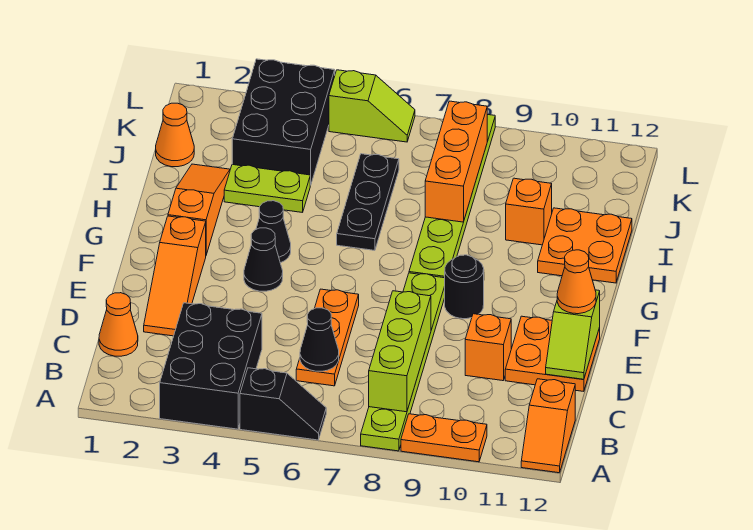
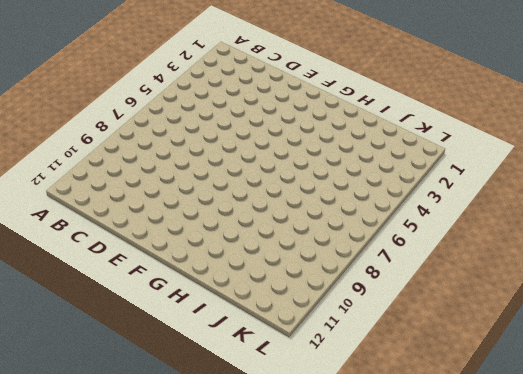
none -> black brick A3:C4 level 1
none -> black slope A5:A6 level 1 top 5
none -> lime plate A8:F8 level 1

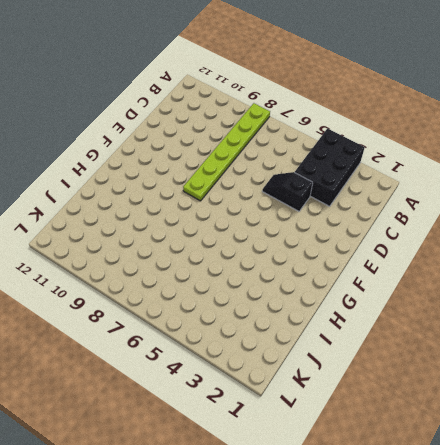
black slope D4:D5 level 1 top 4 -> black slope A5:A6 level 1 top 5
none -> orange plate A9:A10 level 1
none -> orange slope A12:B12 level 1 top B
none -> orange cone C1 level 1

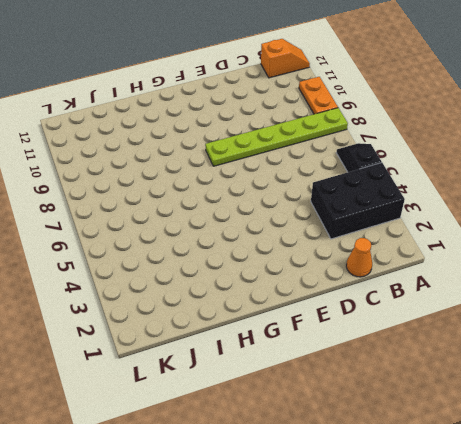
none -> orange plate C6:E6 level 1
none -> orange slope D2:F2 level 1 top F
none -> orange brick D10 level 1

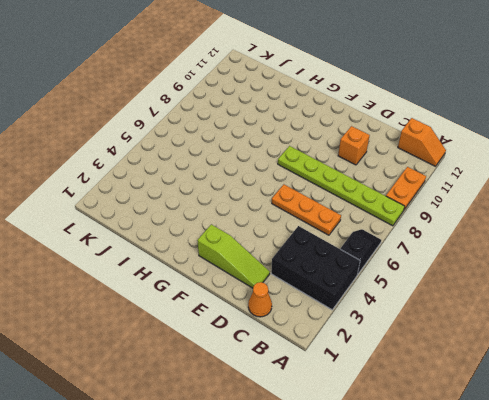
lime slope D2:F2 level 1 top F -> orange slope D2:F2 level 1 top F
none -> orange plate D11:E12 level 1
none -> black cone F4 level 1
none -> black round brick F9 level 1

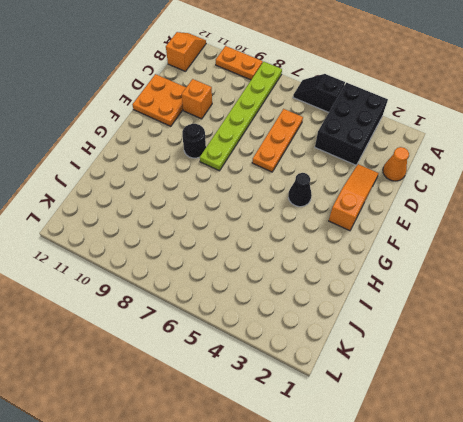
none -> orange slope G2:I2 level 1 top G
none -> black cone G4 level 1
none -> lime plate G8:L8 level 1

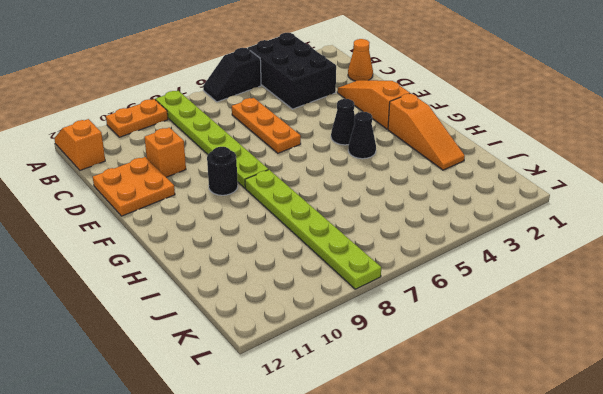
none -> black plate H6:J6 level 1
none -> orange plate H11:I12 level 1
none -> lime plate I3:I4 level 1

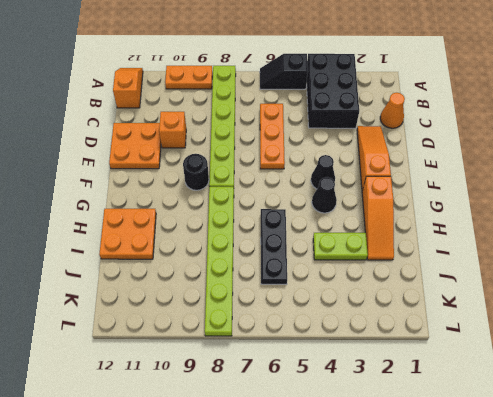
none -> orange brick I10 level 1
none -> orange cone J1 level 1
none -> black brick J3:L4 level 1

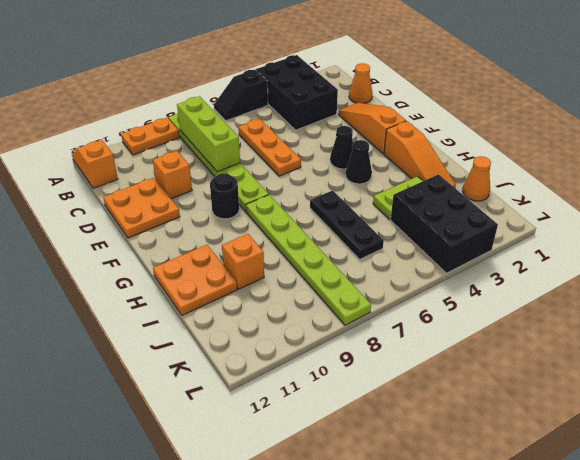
none -> lime slope L5:L6 level 1 top 5
none -> black cone C6 level 2
none -> lime slope D12:E12 level 2 top E

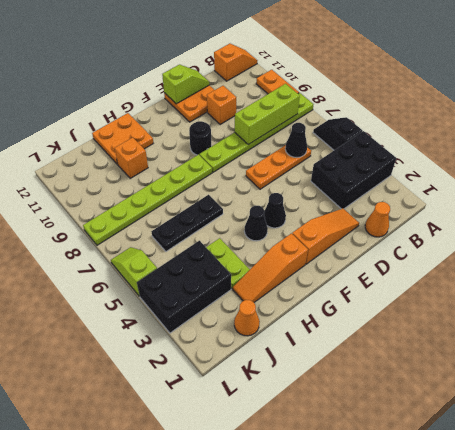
none -> orange brick I8:K8 level 2
none -> orange cone E12 level 3

